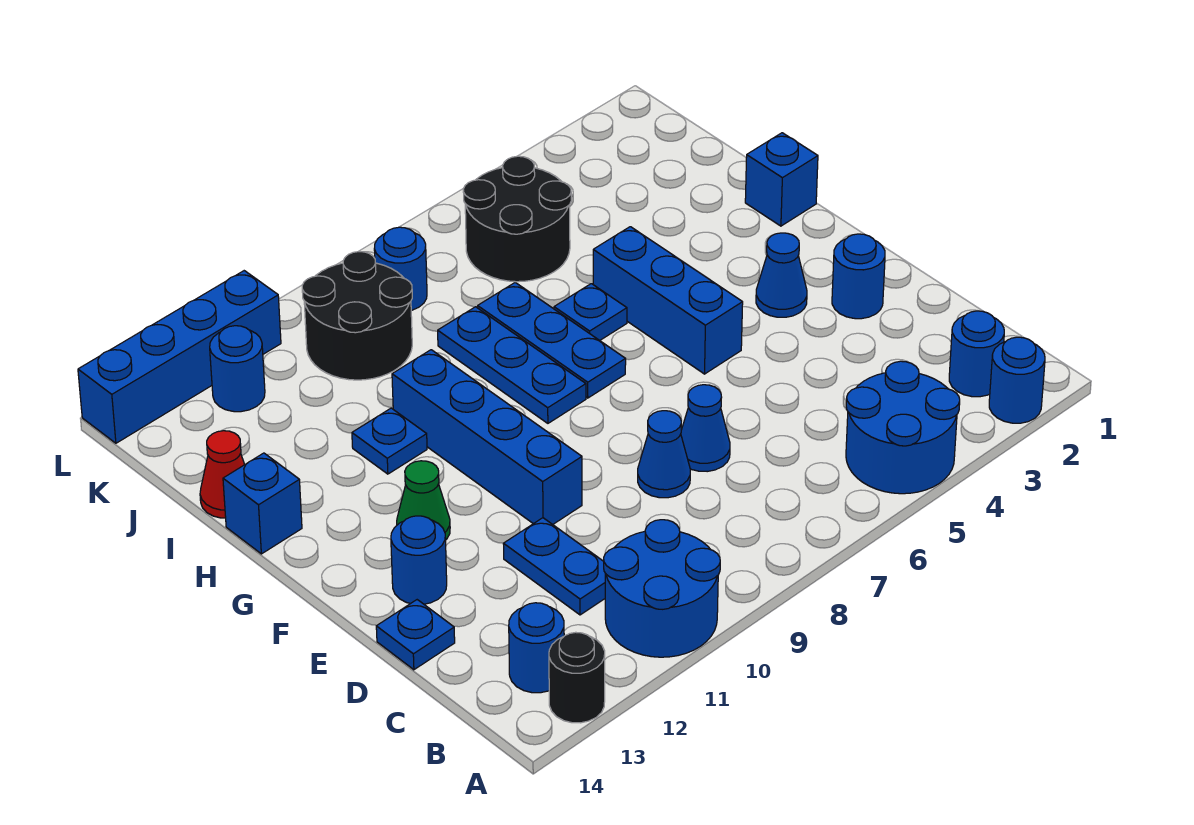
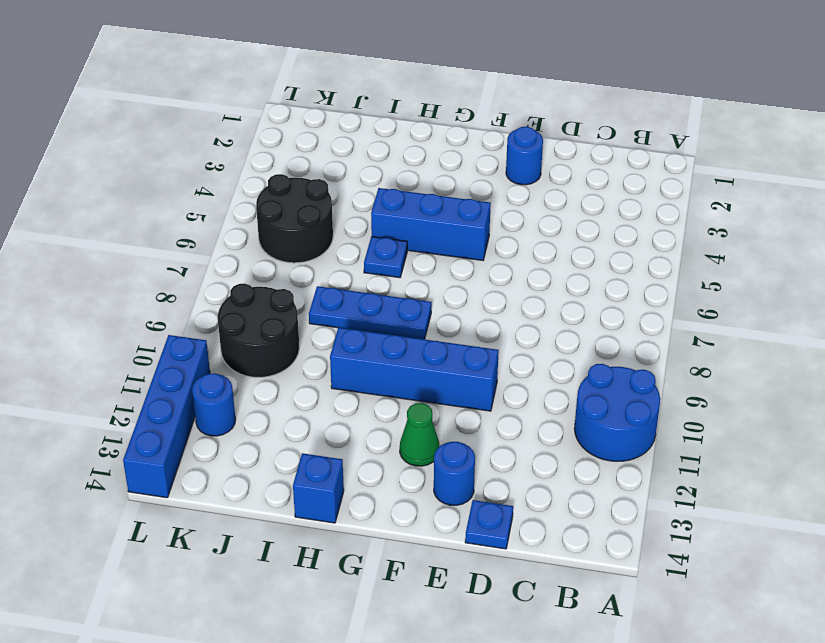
none -> blue round brick A2 level 1
none -> blue round brick A4:B5 level 1
none -> black round brick A13 level 1

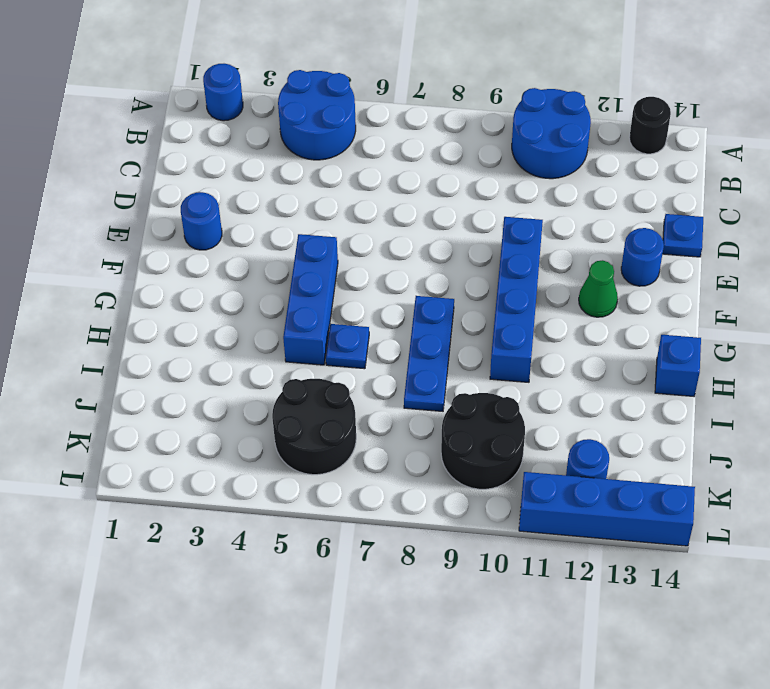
none -> blue round brick B2 level 1
none -> blue round brick B13 level 1
none -> blue plate C11:D11 level 1

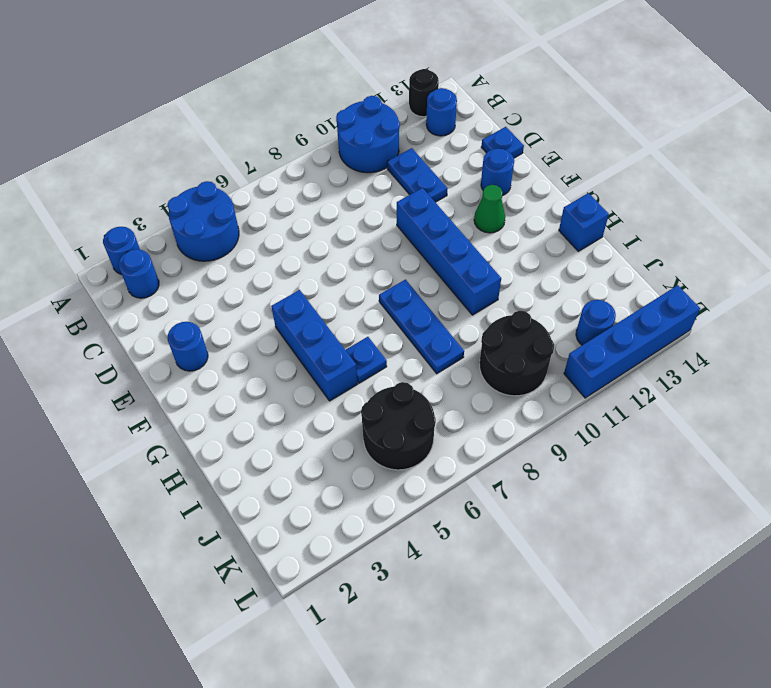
none -> blue cone D7 level 1
none -> blue cone D8 level 1
none -> blue cone F3 level 1

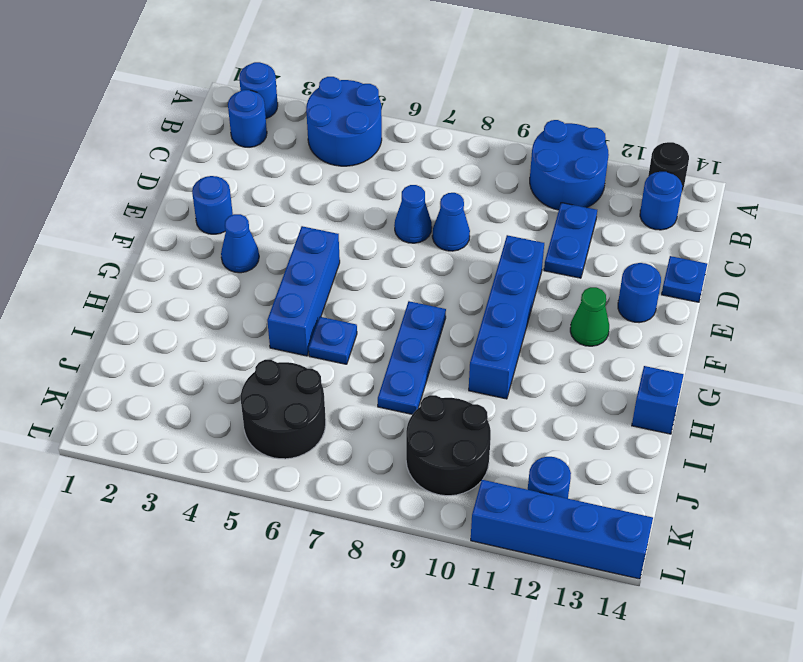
none -> blue plate G7:I7 level 1
none -> blue brick H1 level 1
none -> blue plate H11 level 1

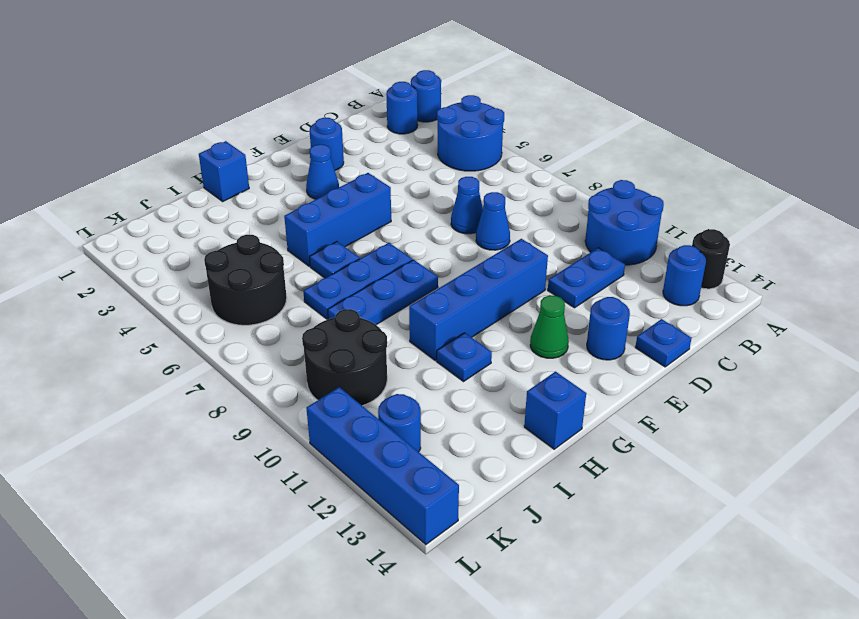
none -> red cone I14 level 1
none -> blue round brick K8 level 1

